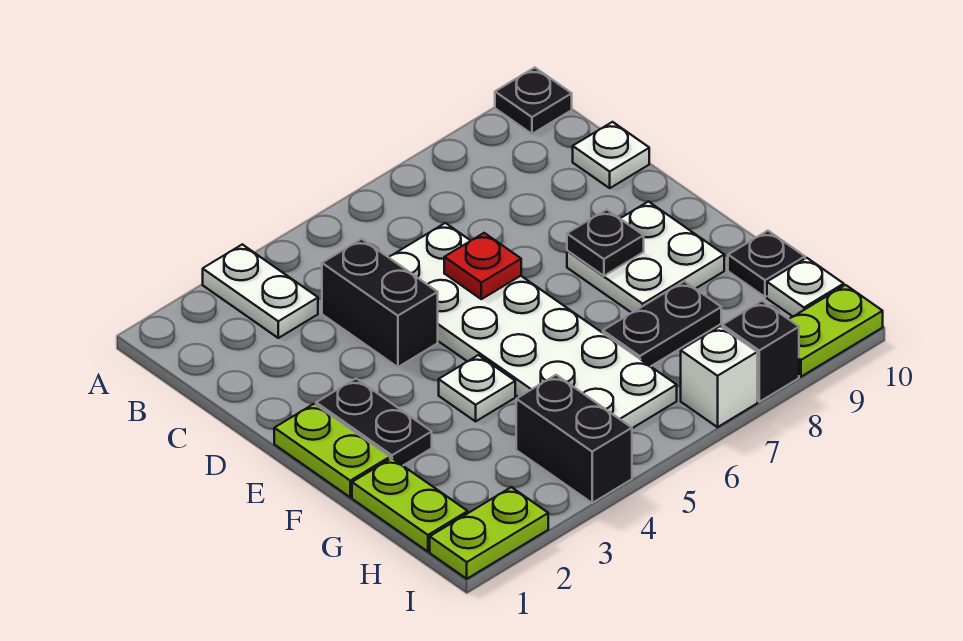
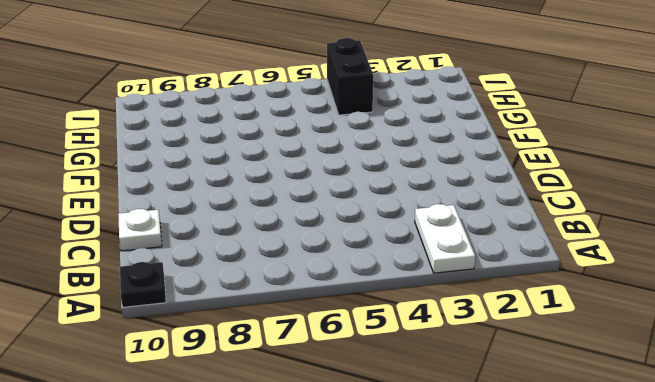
none -> black brick C4:D4 level 1
none -> white plate C5:H6 level 1
none -> lime plate E1:F1 level 1

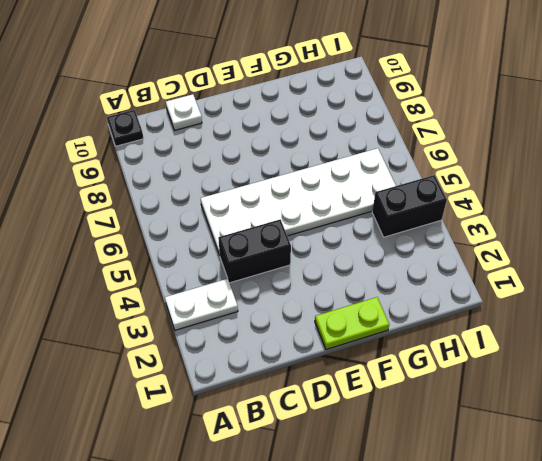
none -> black plate E2:F2 level 1
none -> white plate E8:F9 level 1
none -> white plate F4 level 1

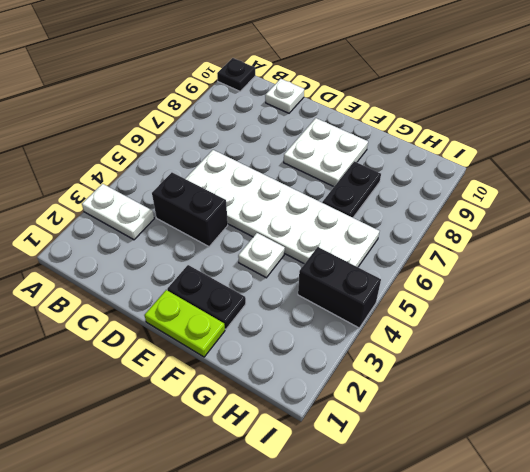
none -> lime plate G1:H1 level 1
none -> black plate G10 level 1
none -> white plate H10 level 1

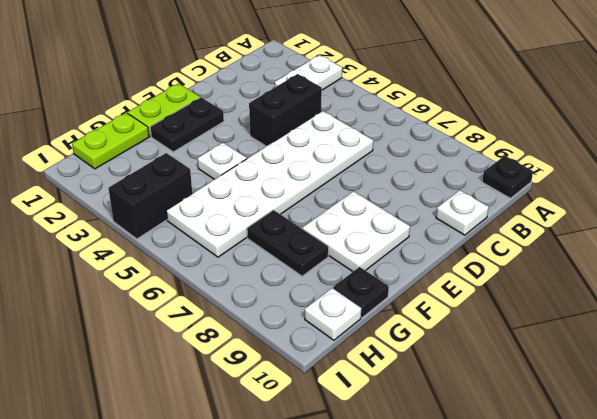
none -> lime plate I1:I2 level 1
none -> white brick I7 level 1
none -> black brick I8 level 1

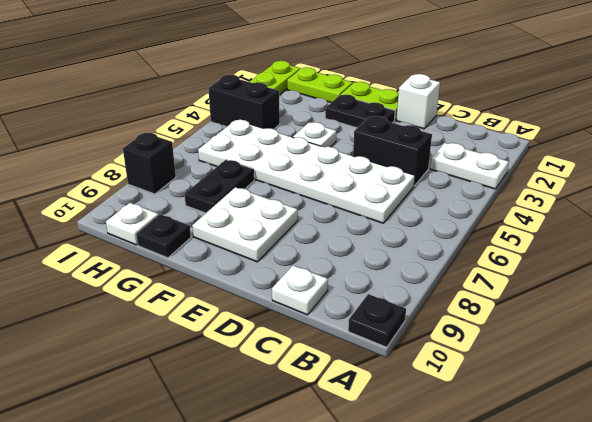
white brick D1 level 1 -> white brick I7 level 1
none -> lime plate I9:I10 level 1
none -> red plate D6 level 2
none -> black plate E8 level 2

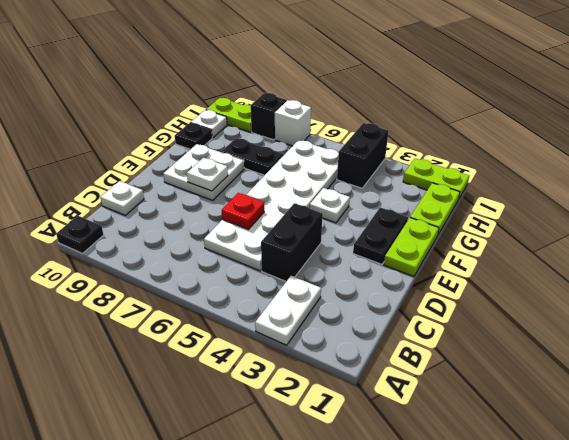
white plate E8 level 2 -> black plate E8 level 2

